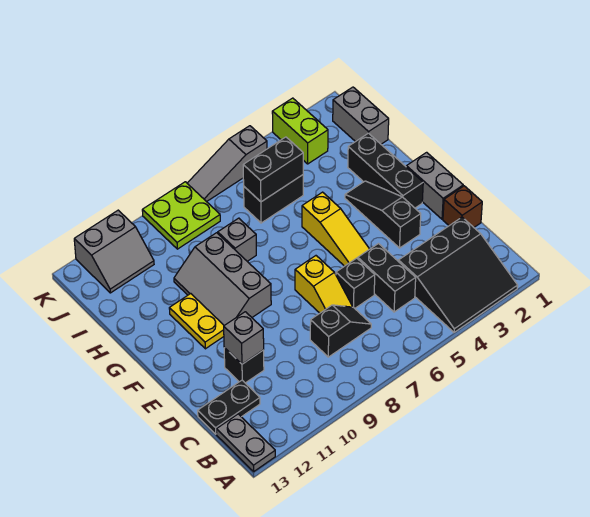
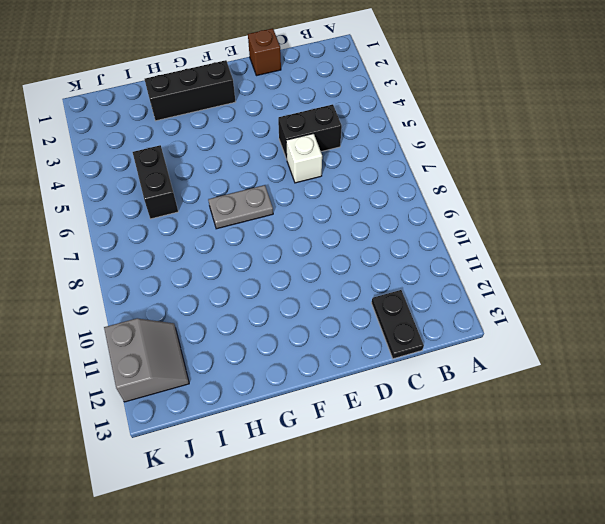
white brick D6 level 1 -> black brick D6 level 1
grey plate F7:G7 level 1 -> grey plate A13:B13 level 1
none -> black slope A2:C4 level 1 top C
none -> black slope C7:C8 level 1 top 8
none -> yellow slope D7:E7 level 1 top E

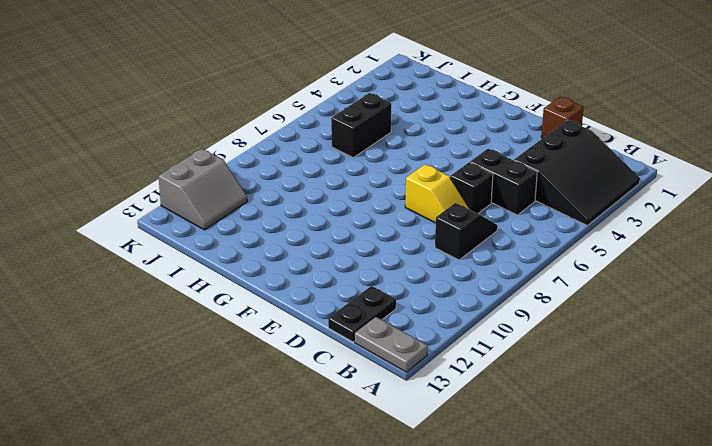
none -> black brick D11 level 1
none -> grey brick E1:F1 level 1
none -> black slope E3:G3 level 1 top E

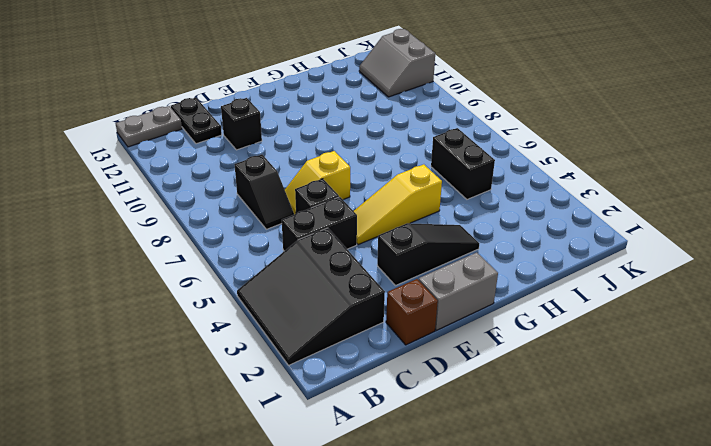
none -> black brick F2:H2 level 1
none -> grey slope F9:H10 level 1 top 9
none -> yellow plate F11:G11 level 1

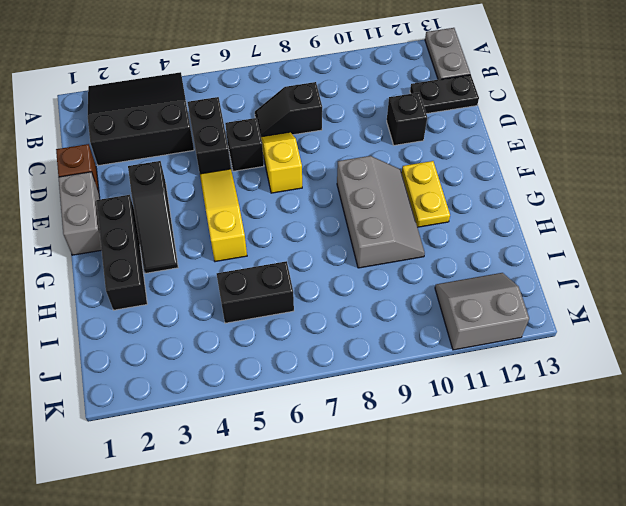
none -> grey brick H8 level 1
none -> grey brick I1:J1 level 1
none -> lime brick J3:K3 level 1

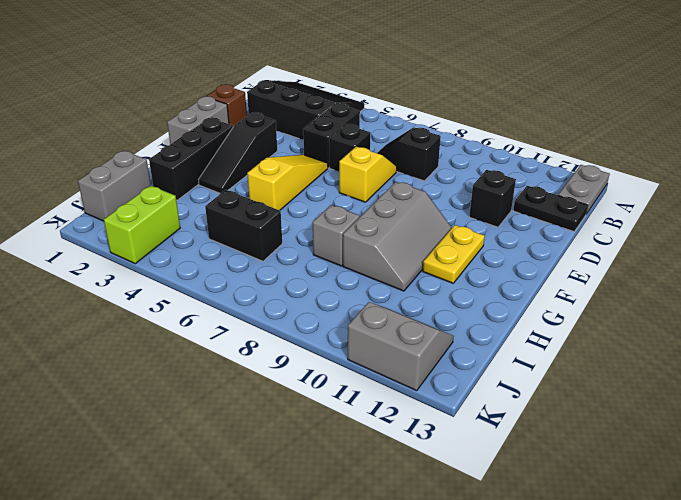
none -> lime plate J8:K9 level 1
none -> grey slope K5:K7 level 1 top 5
none -> grey brick D11 level 2

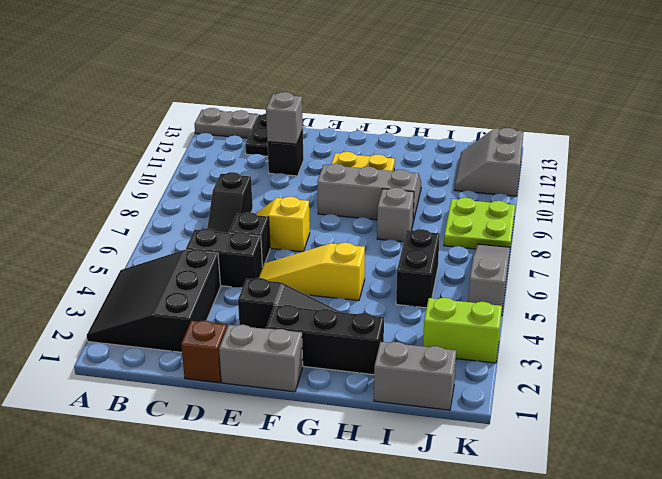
none -> black brick I5:I6 level 2

